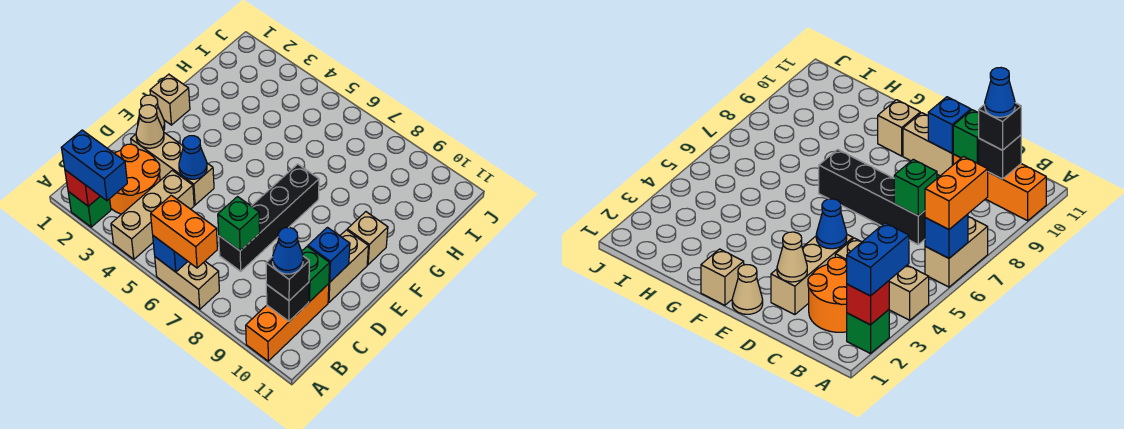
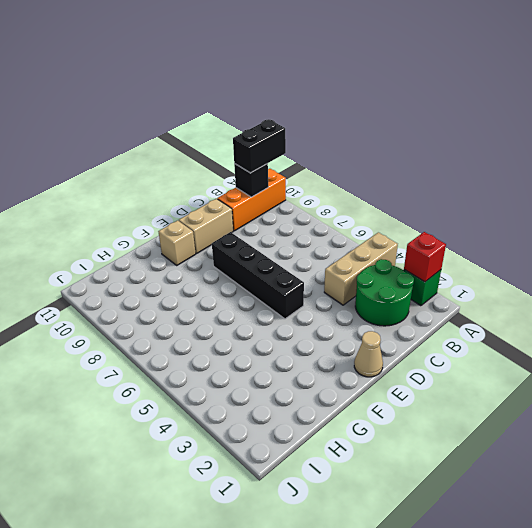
black brick A10:B10 level 3 -> black brick B10 level 3
green round brick B2:C3 level 1 -> orange round brick B2:C3 level 1
black brick E5:E8 level 1 -> black brick C7:F7 level 1
none -> tan brick A6:A7 level 1
none -> tan brick D2:D4 level 1
none -> tan brick F1 level 1

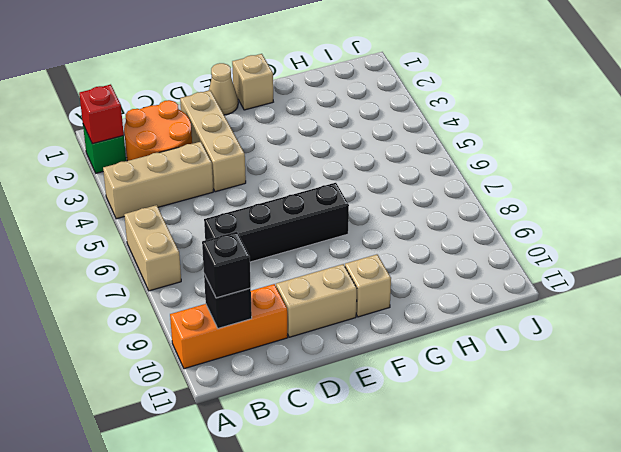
none -> blue brick A6 level 2
none -> green brick C7 level 2
none -> green brick C10 level 2

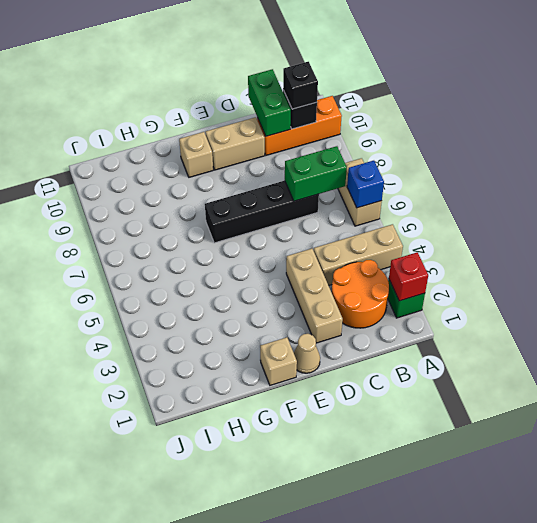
green brick B7:C7 level 2 -> green brick C7 level 2
green brick C10:C11 level 2 -> green brick C10 level 2
none -> tan cone D2 level 2
none -> blue cone D4 level 2
none -> blue brick D10 level 2

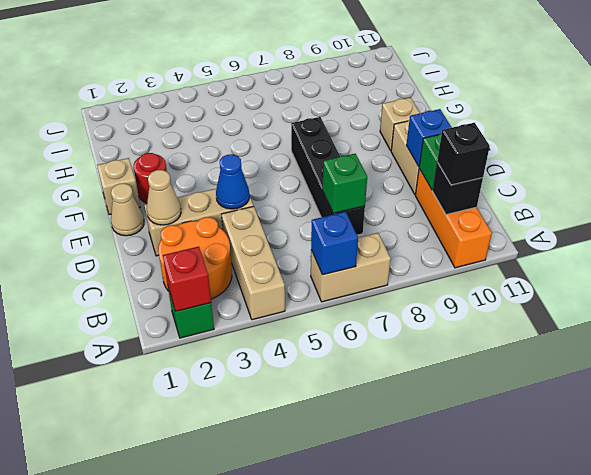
red round brick F2 level 1 -> none
none -> blue brick A2:A3 level 3
none -> orange brick A6:A7 level 3
none -> blue cone B10 level 4

